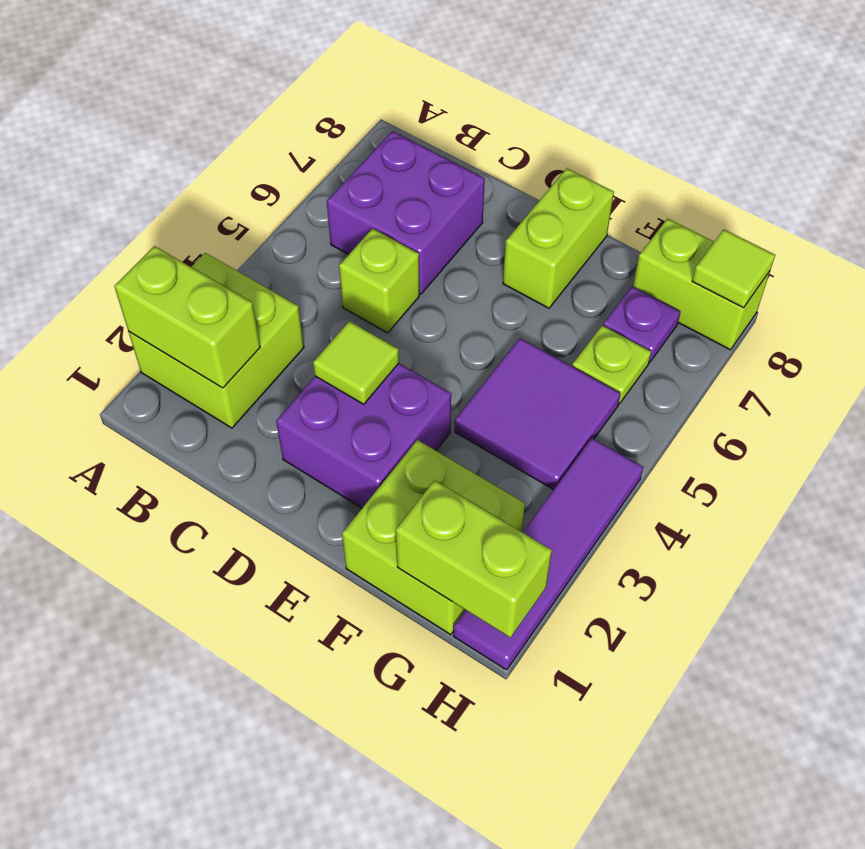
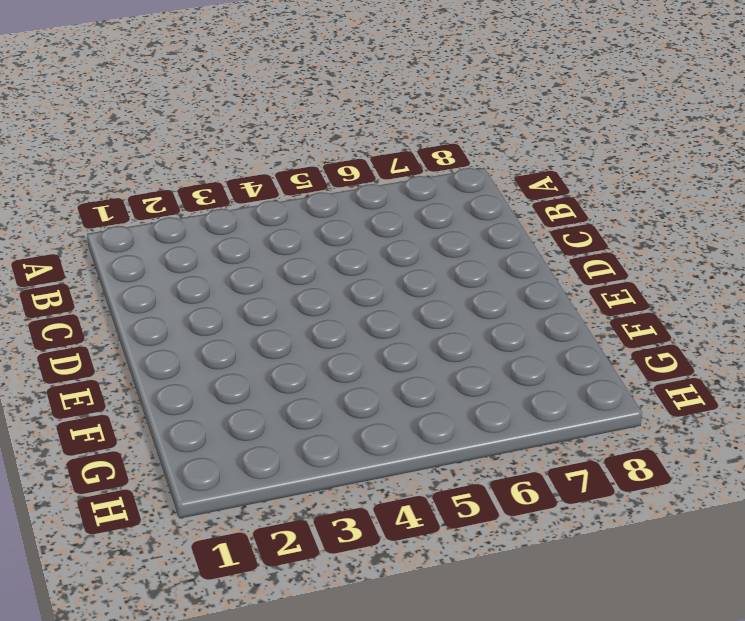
none -> lime brick A2:B3 level 1
none -> purple brick B6:C7 level 1
none -> lime brick C5 level 1

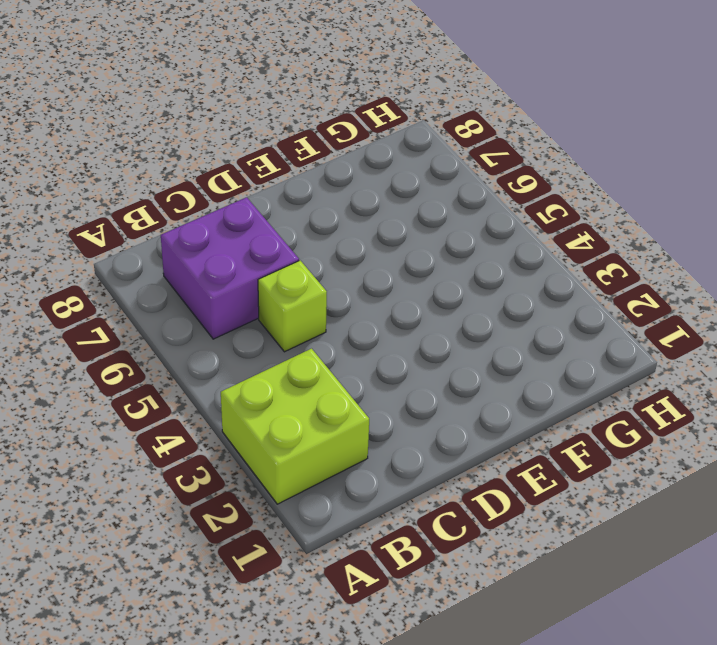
none -> purple brick D2:E3 level 1
none -> lime brick E7:E8 level 1
none -> lime brick F1:G2 level 1

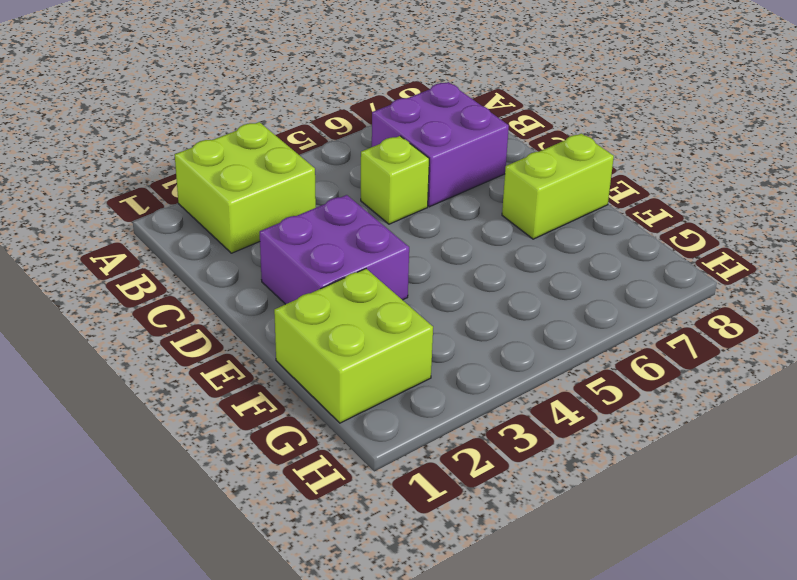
none -> purple tile F4:G5 level 1
none -> lime plate G6 level 1
none -> purple plate G7 level 1

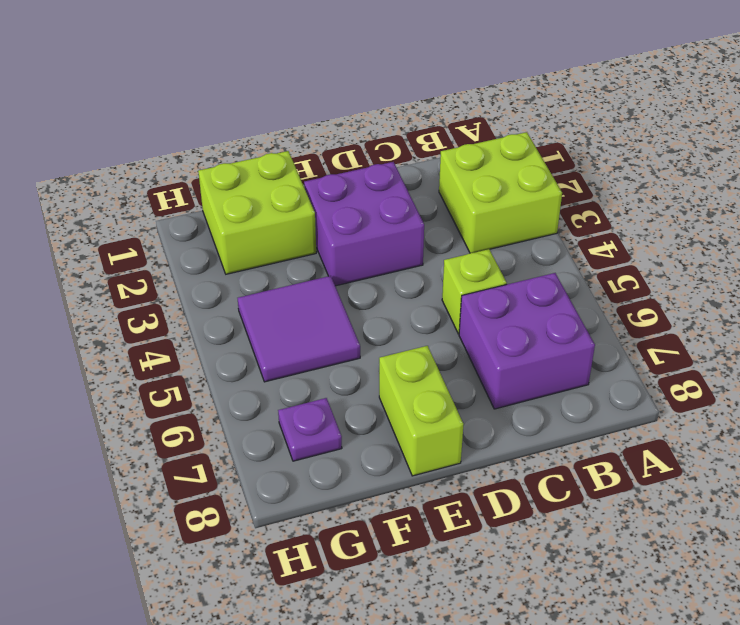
none -> lime plate G6 level 1
none -> lime brick G8:H8 level 1
none -> purple tile H1:H4 level 1

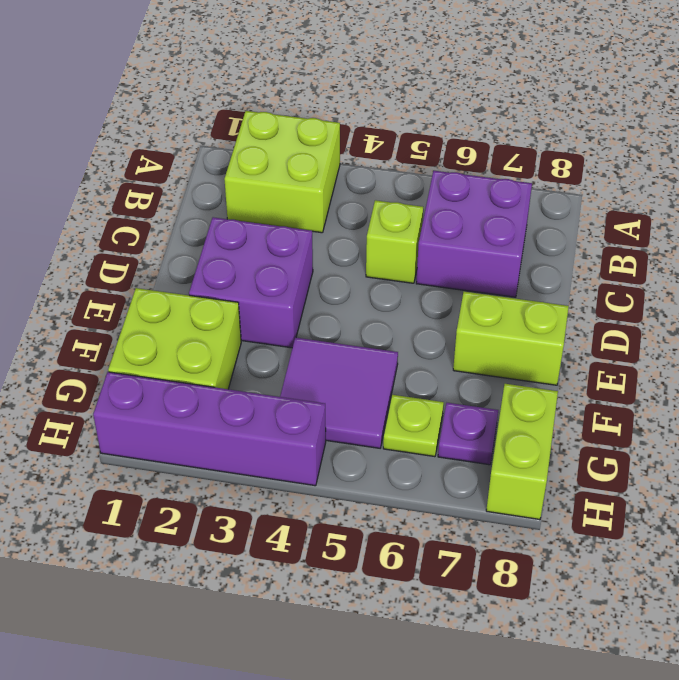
purple brick H1:H4 level 1 -> purple tile H1:H4 level 1
none -> lime brick A2:B2 level 2
none -> lime tile D3 level 2
none -> lime brick G1:H1 level 2

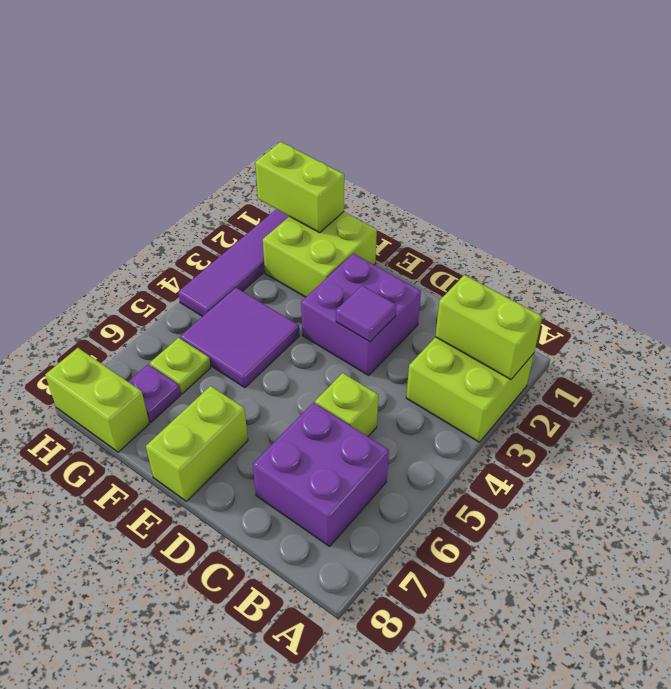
purple tile D3 level 2 -> lime tile D3 level 2
none -> lime tile H8 level 2

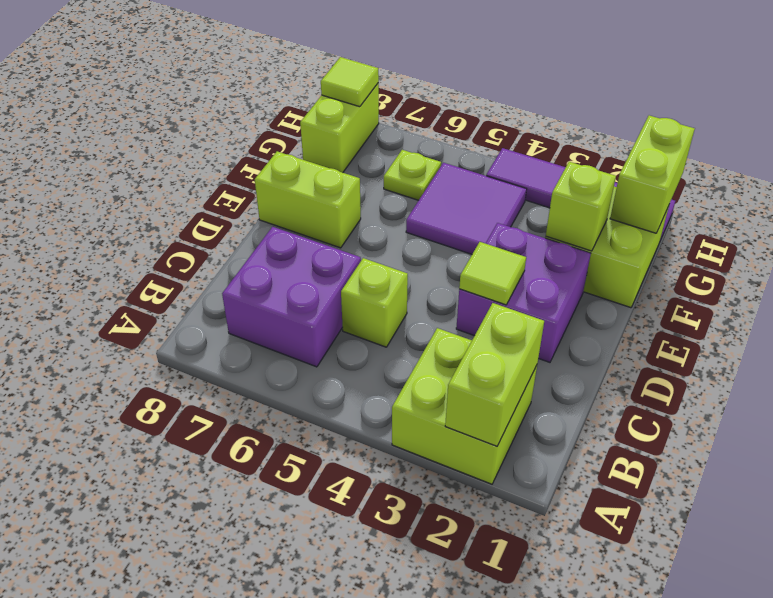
lime brick F2 level 2 -> none
none -> purple plate G7 level 1

